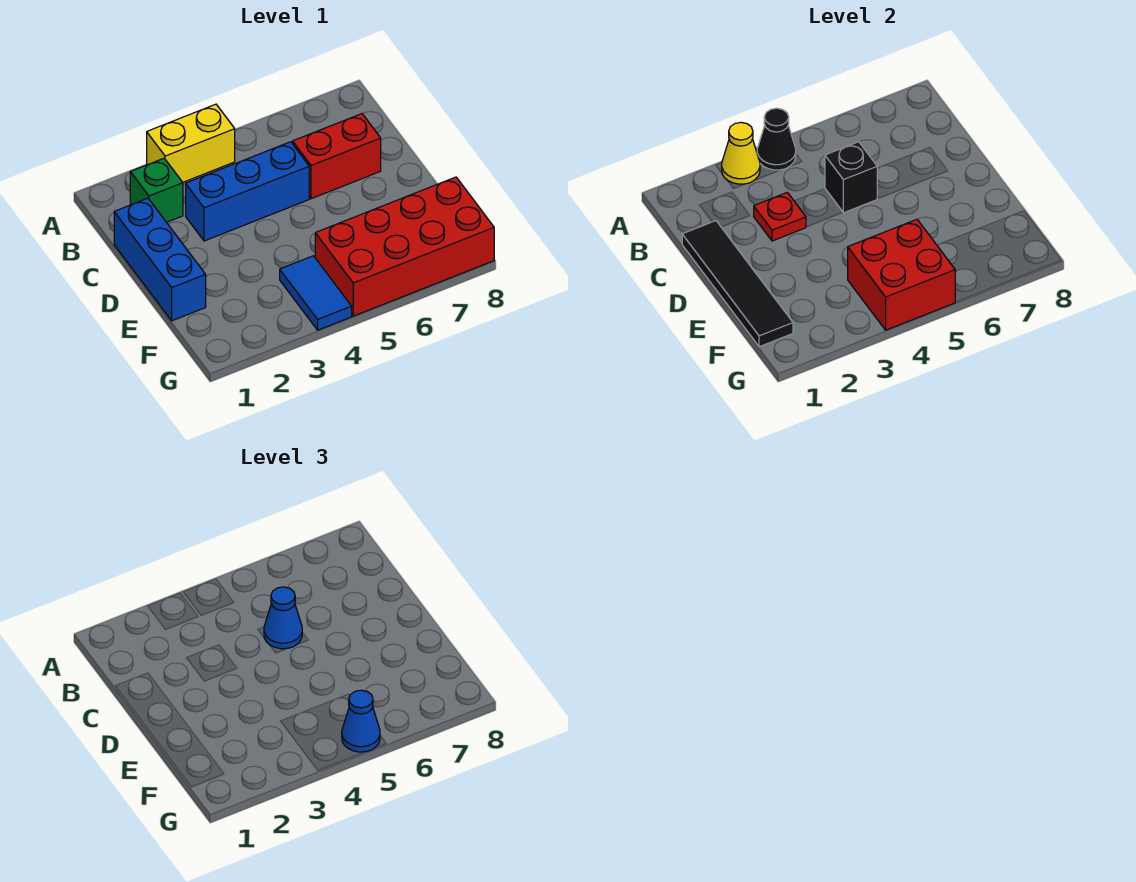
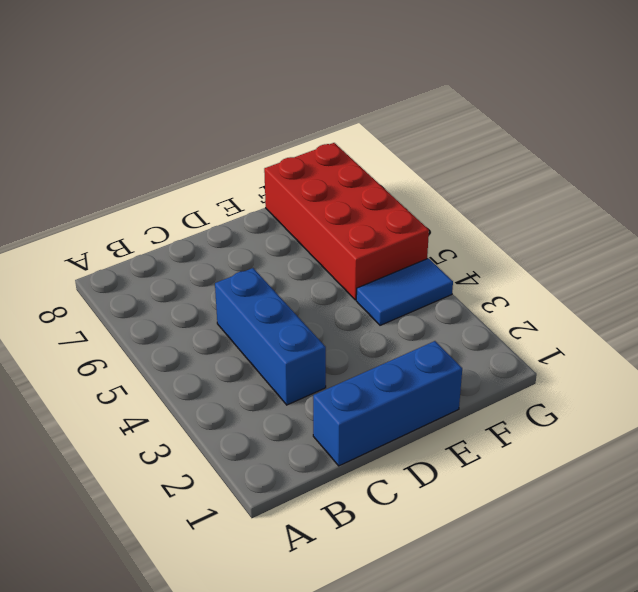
none -> yellow brick A3:A4 level 1
none -> green brick B2 level 1
none -> red brick C6:C7 level 1

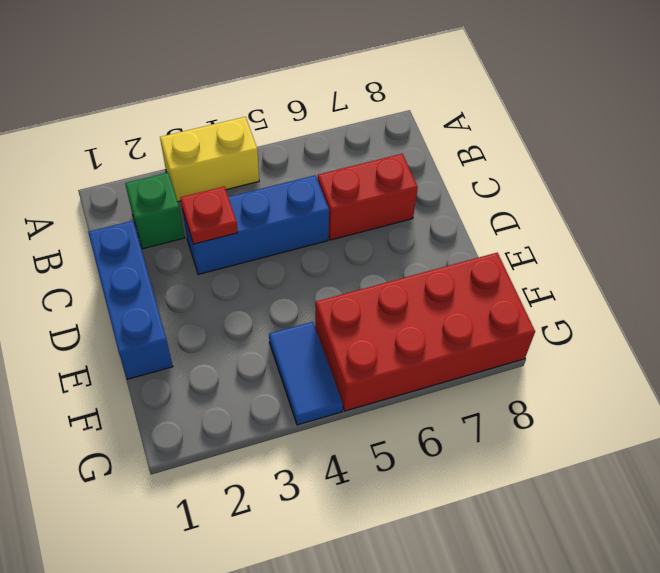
none -> yellow cone A3 level 2
none -> black cone A4 level 2
none -> black tile C1:F1 level 2

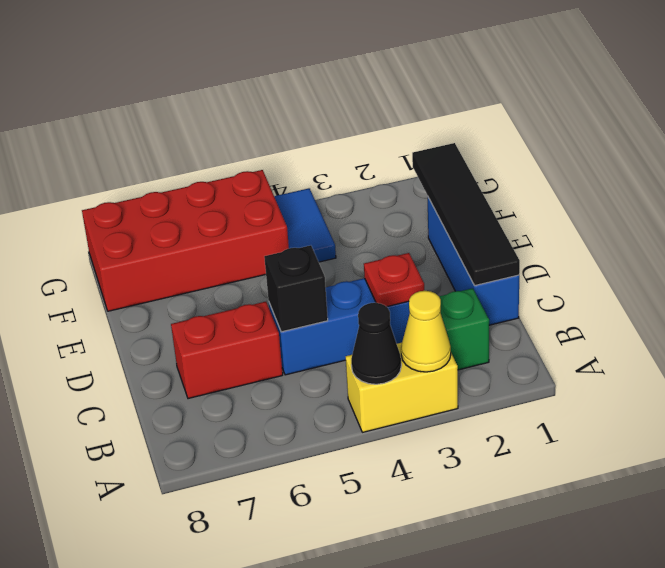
none -> red brick F4:G5 level 2
none -> blue cone C5 level 3
none -> blue cone G5 level 3

